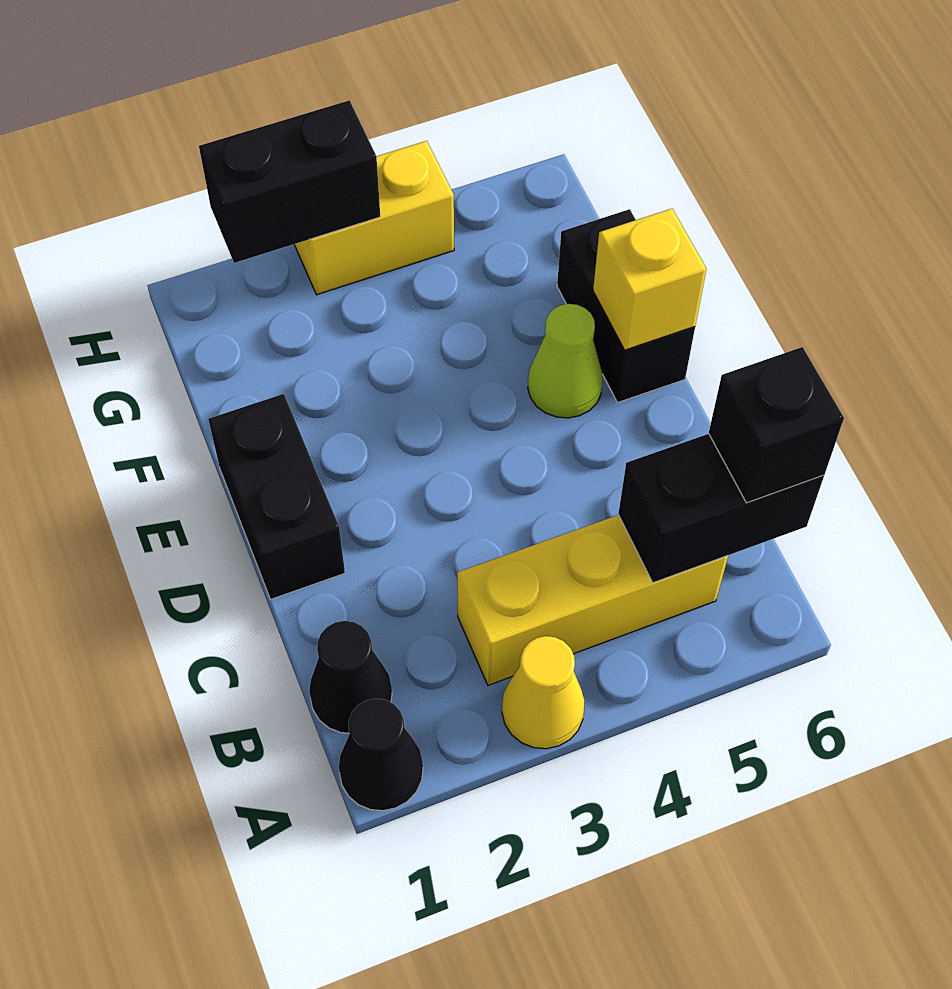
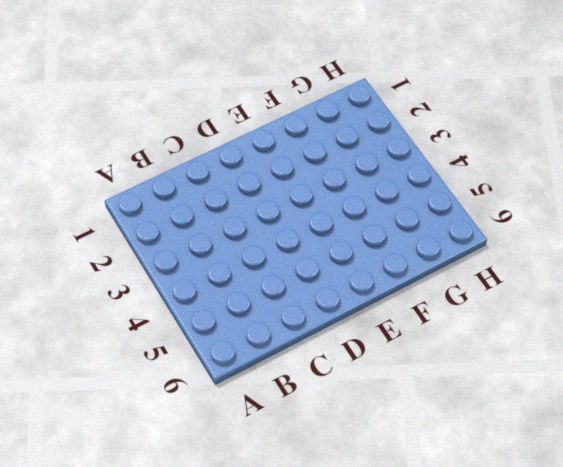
none -> black cone A1 level 1
none -> yellow cone A3 level 1
none -> black cone B1 level 1

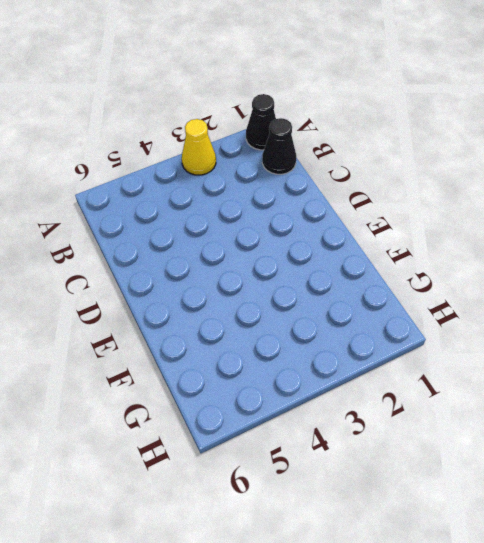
none -> yellow brick B3:B5 level 1
none -> black brick D1:E1 level 1
none -> lime cone E5 level 1

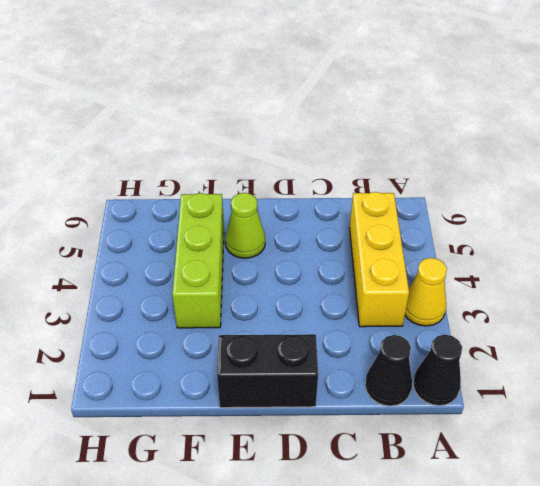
lime brick F3:F5 level 1 -> none
none -> black brick E6:F6 level 1
none -> yellow brick H3:H4 level 1
none -> black brick B5:B6 level 2

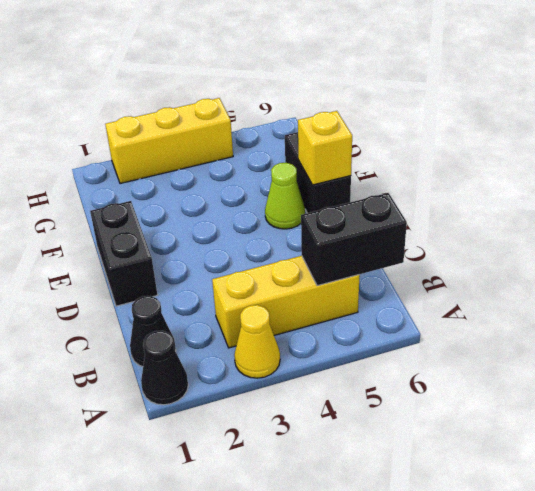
yellow brick H2:H4 level 1 -> yellow brick H3:H4 level 1
none -> black brick H2:H3 level 2
none -> black brick B6 level 3

